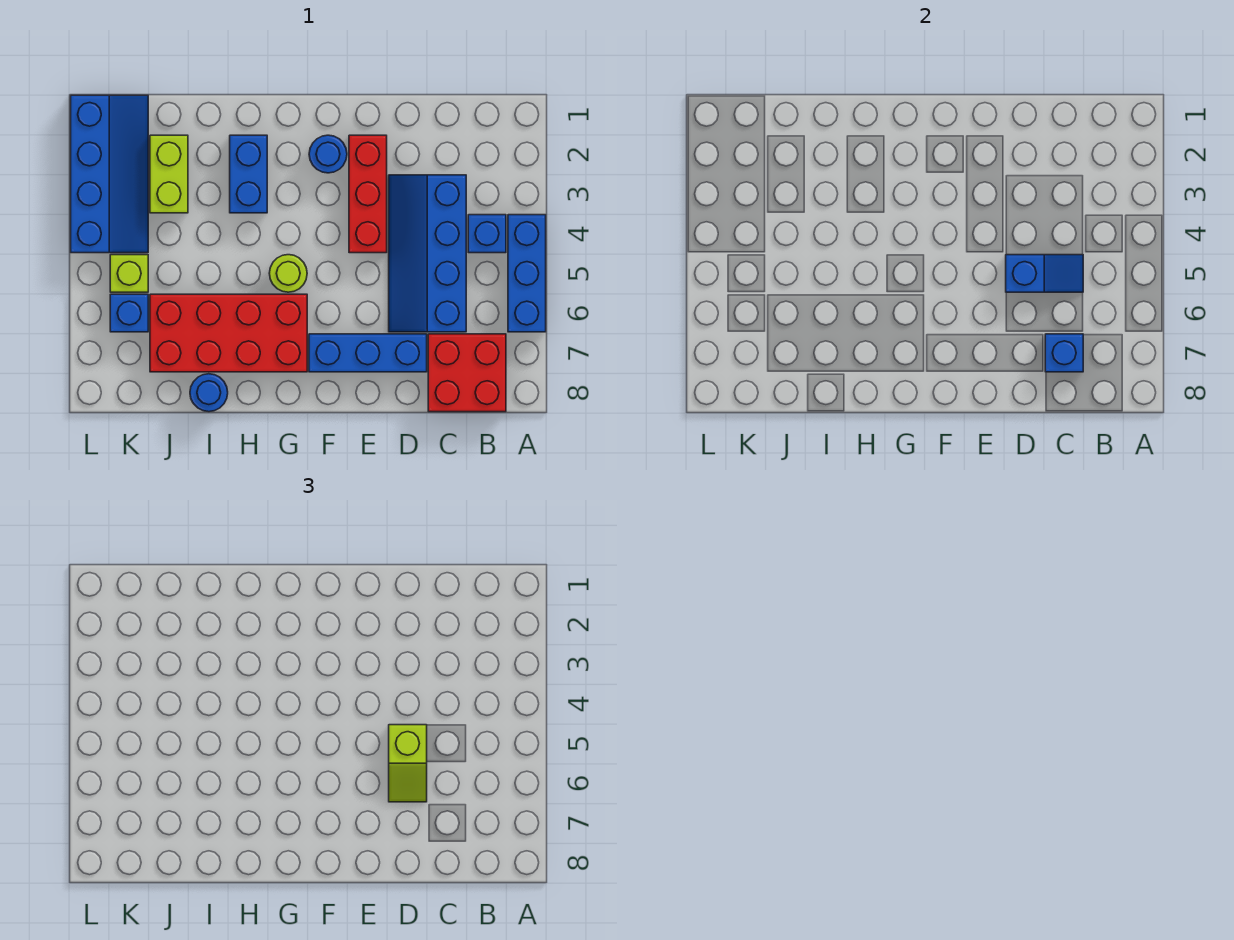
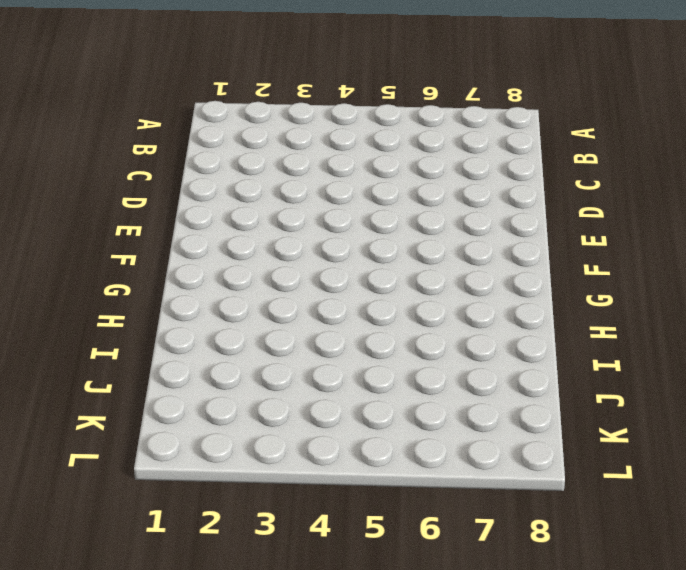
none -> blue brick A4:A6 level 1
none -> blue brick B4 level 1
none -> red brick B7:C8 level 1

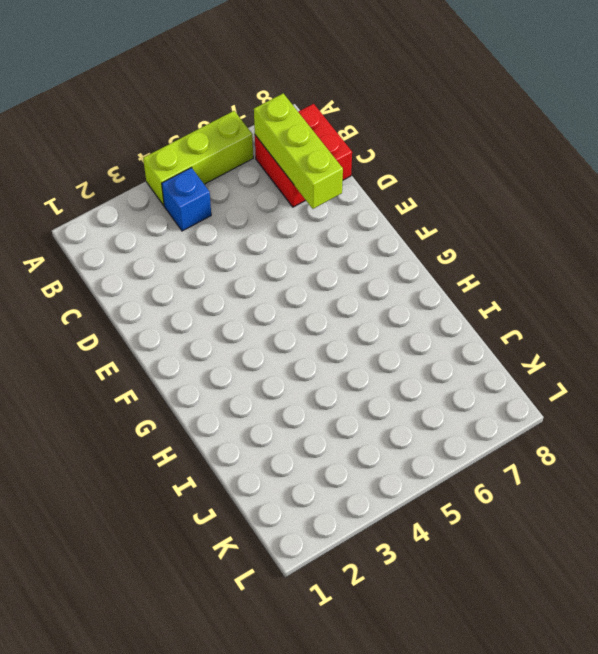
lime brick A4:A6 level 1 -> blue brick A4:A6 level 1
lime brick B7:D7 level 2 -> blue brick C7 level 2
none -> blue slope C3:D6 level 1 top C
none -> blue brick D7:F7 level 1
none -> red brick E2:E4 level 1

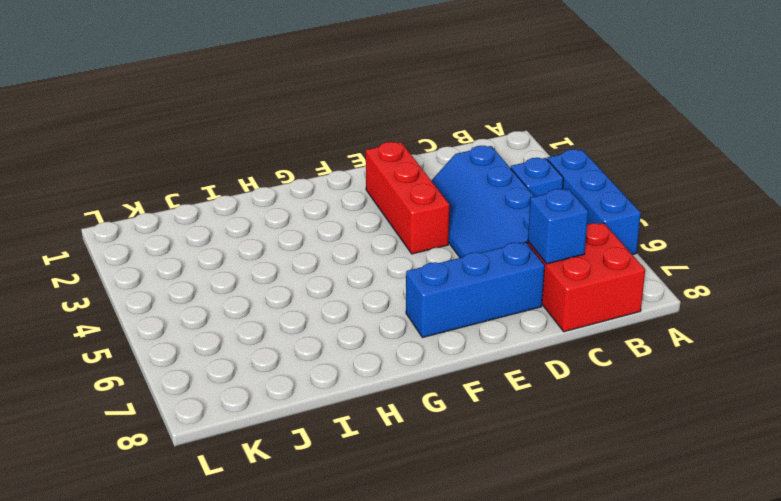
none -> blue round brick F2 level 1
none -> lime round brick G5 level 1
none -> red brick G6:J7 level 1

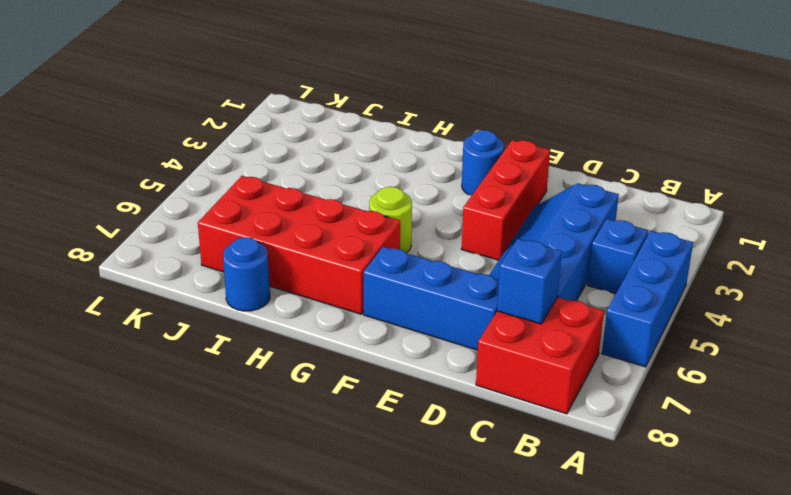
none -> blue brick H2:H3 level 1
none -> lime brick J2:J3 level 1
none -> blue slope K1:L4 level 1 top L

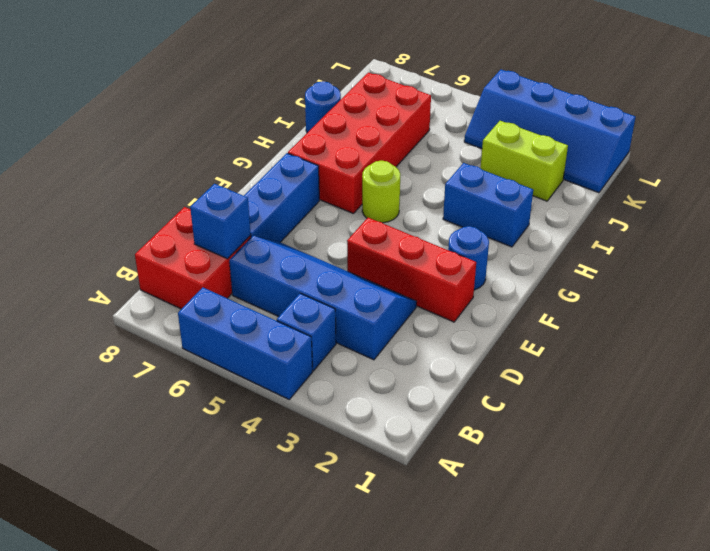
none -> lime brick K5 level 1
none -> blue brick K6 level 1
none -> blue slope C5:D5 level 2 top D

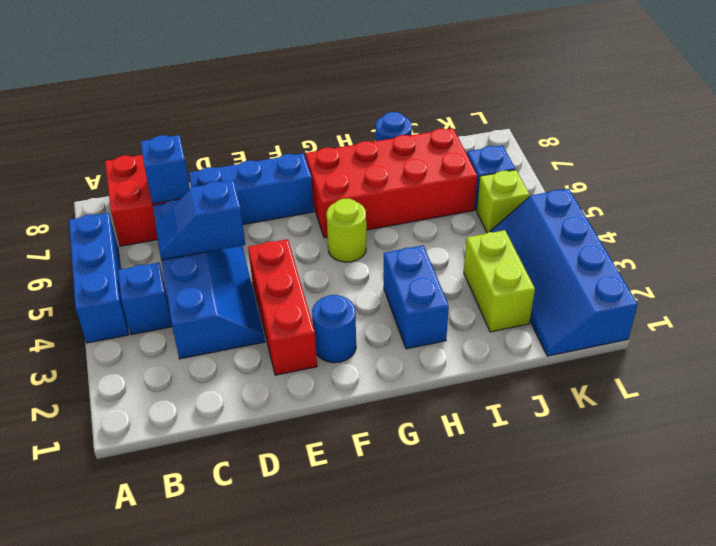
none -> lime slope D5:D6 level 3 top 5

